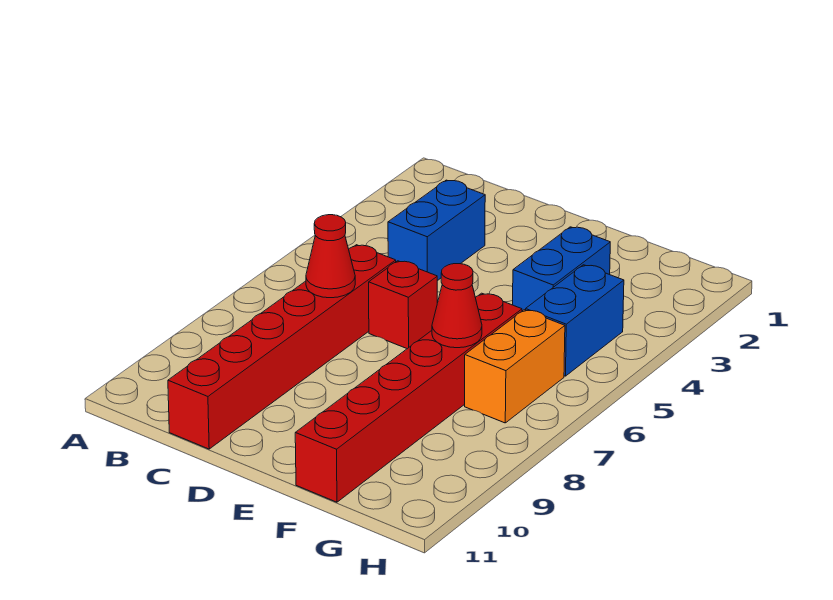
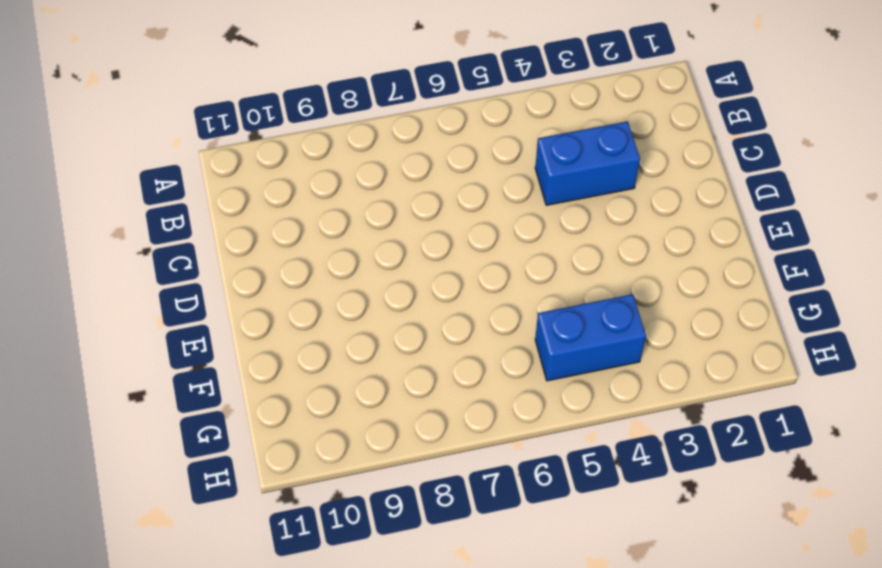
none -> red brick C6:C11 level 1
none -> red brick D6 level 1

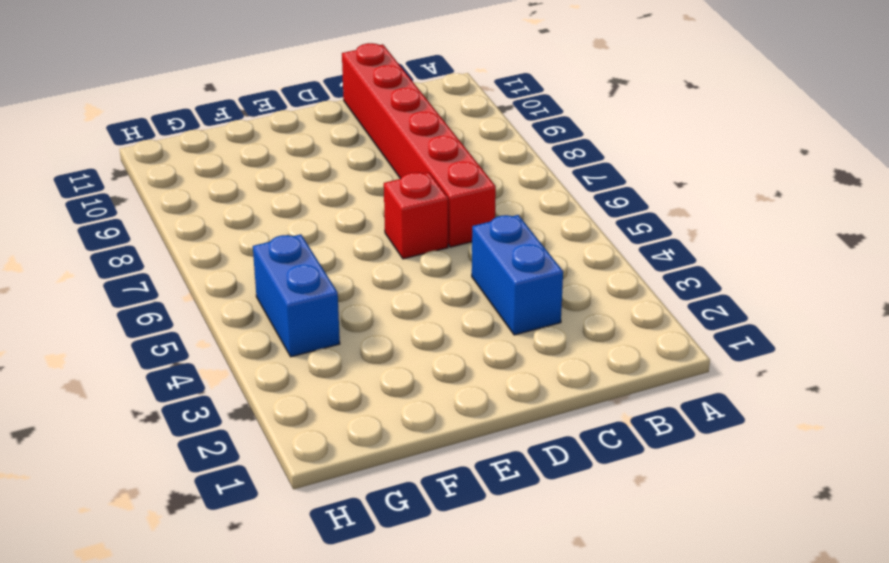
none -> blue brick F3:F4 level 1
none -> red brick F6:F11 level 1

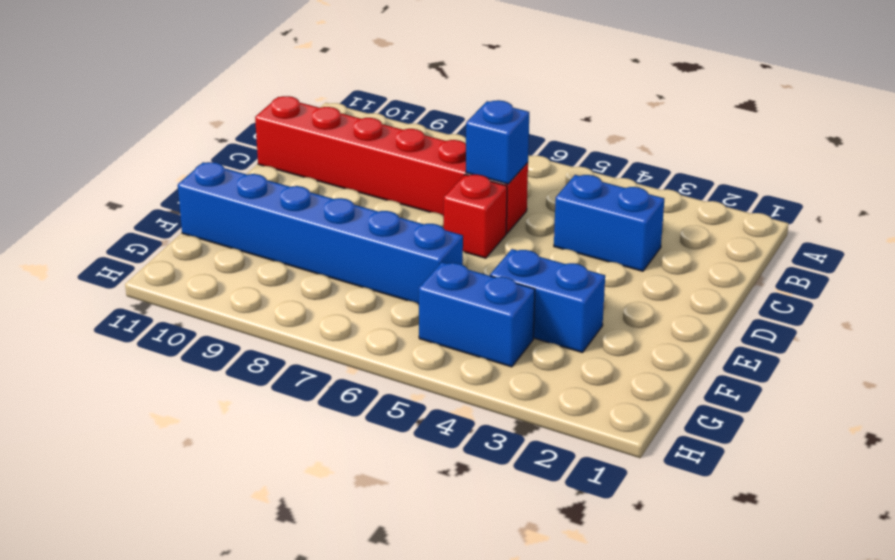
blue brick C6 level 2 -> none
blue brick F6:F11 level 1 -> red brick F6:F11 level 1
none -> orange brick G6:G7 level 1
none -> red cone C7 level 2

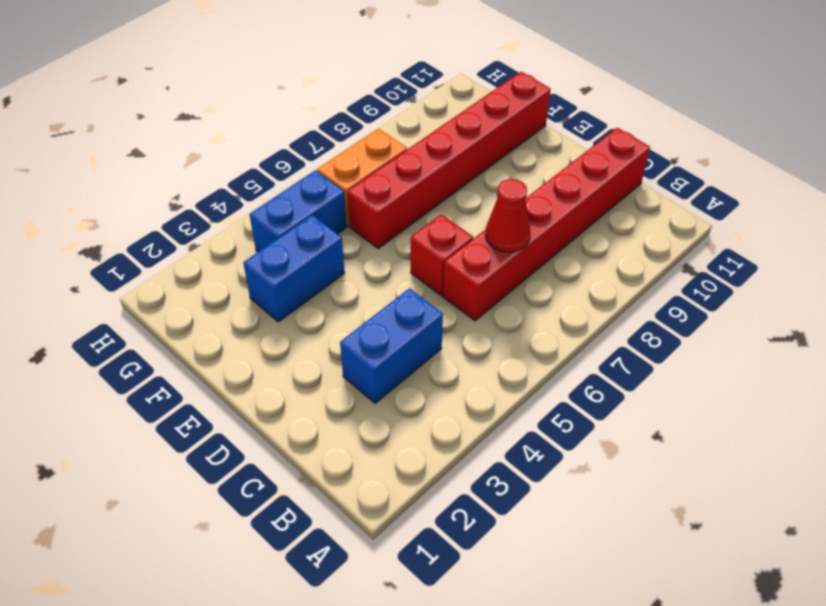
none -> red cone F7 level 2

